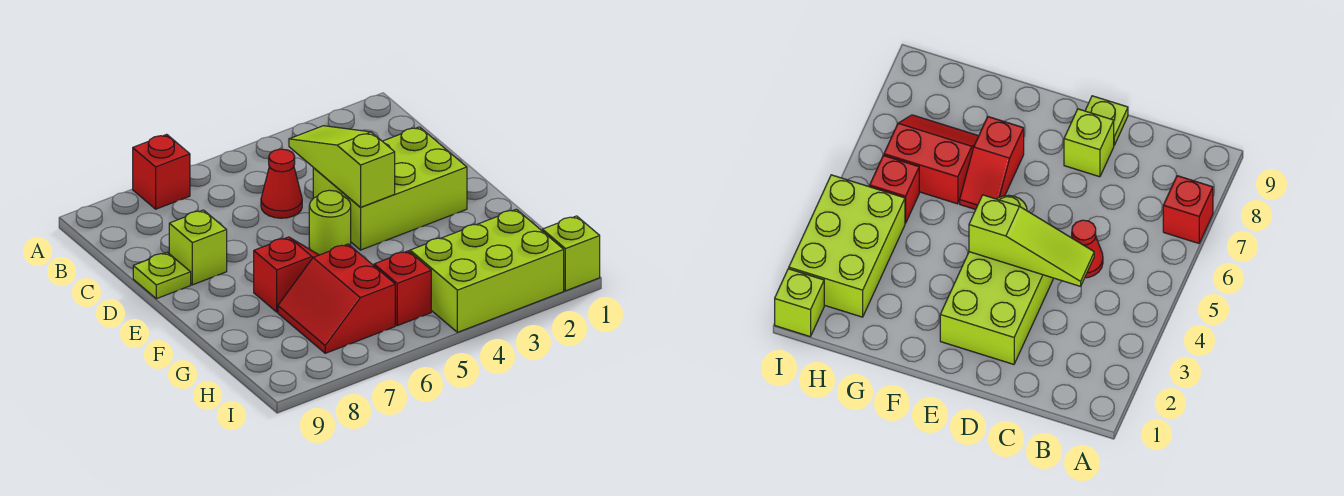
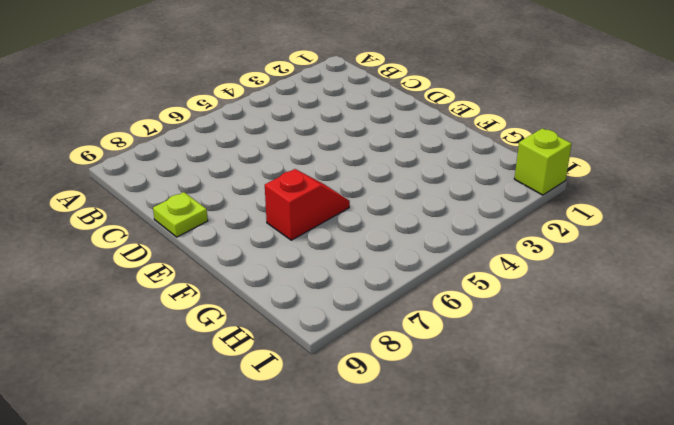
none -> red brick A7 level 1
none -> red cone C5 level 1
none -> lime brick D2:E4 level 1

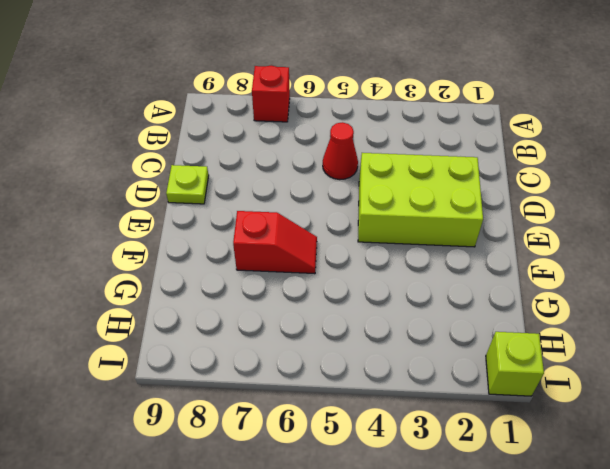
none -> lime brick D8 level 1
none -> lime round brick E5 level 1
none -> red slope G6:H7 level 1 top 6

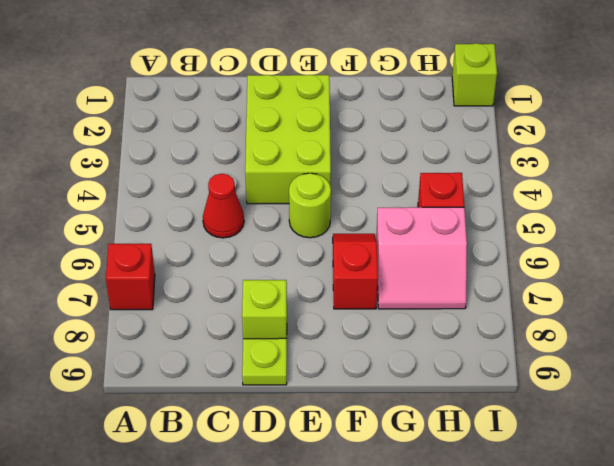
pink slope G6:H7 level 1 top 6 -> red slope G6:H7 level 1 top 6
none -> lime brick H2:I4 level 1
none -> lime slope C4:E4 level 2 top E

